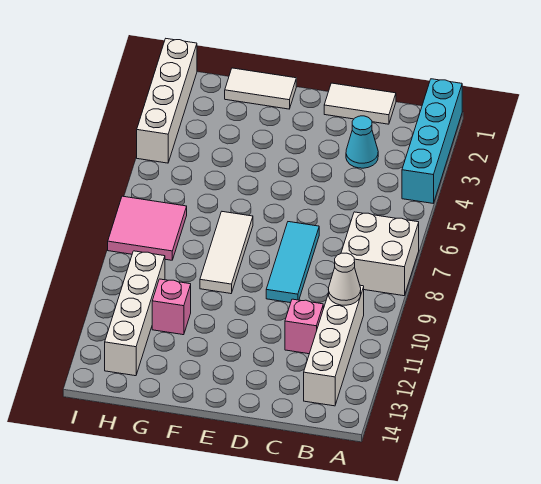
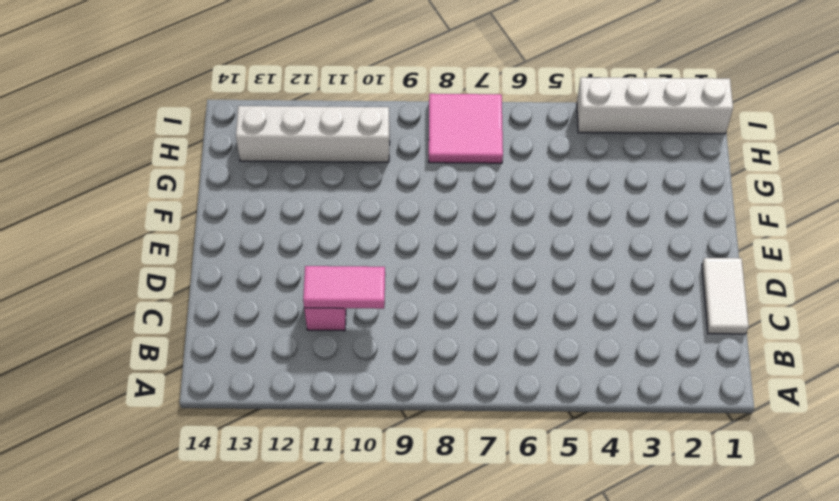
pink tile C10:C11 level 2 -> none
none -> cyan brick A1:A4 level 1
none -> white brick A7:B8 level 1
none -> white brick B10:B13 level 1

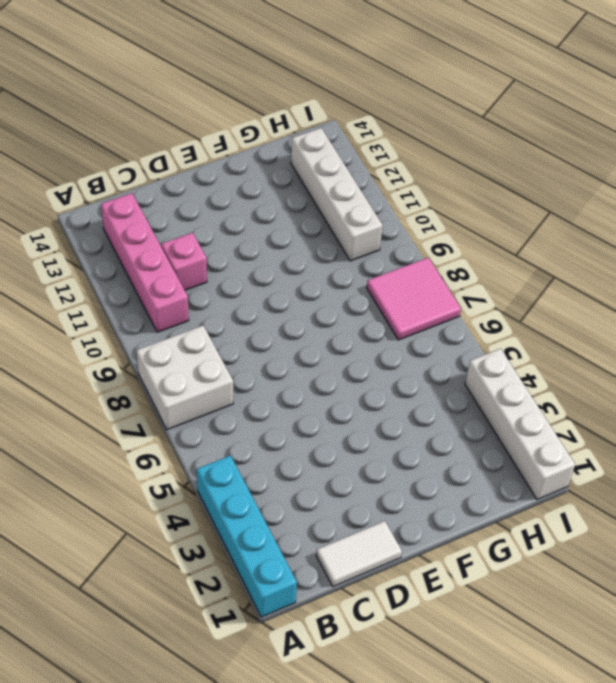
pink brick B10:B13 level 1 -> white brick B10:B13 level 1
none -> cyan cone C3 level 1
none -> cyan tile D7:D9 level 1
none -> white tile F1:G1 level 1

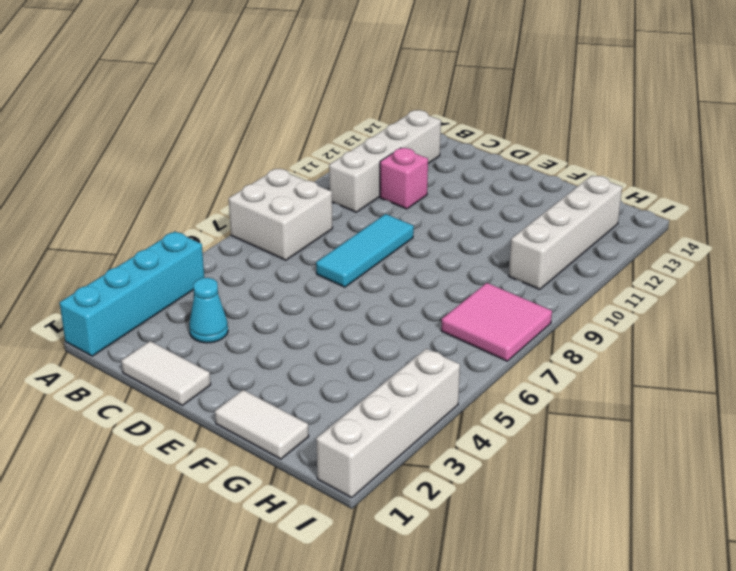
none -> white tile F7:F9 level 1
none -> pink brick G11 level 1
none -> white cone B10 level 2

